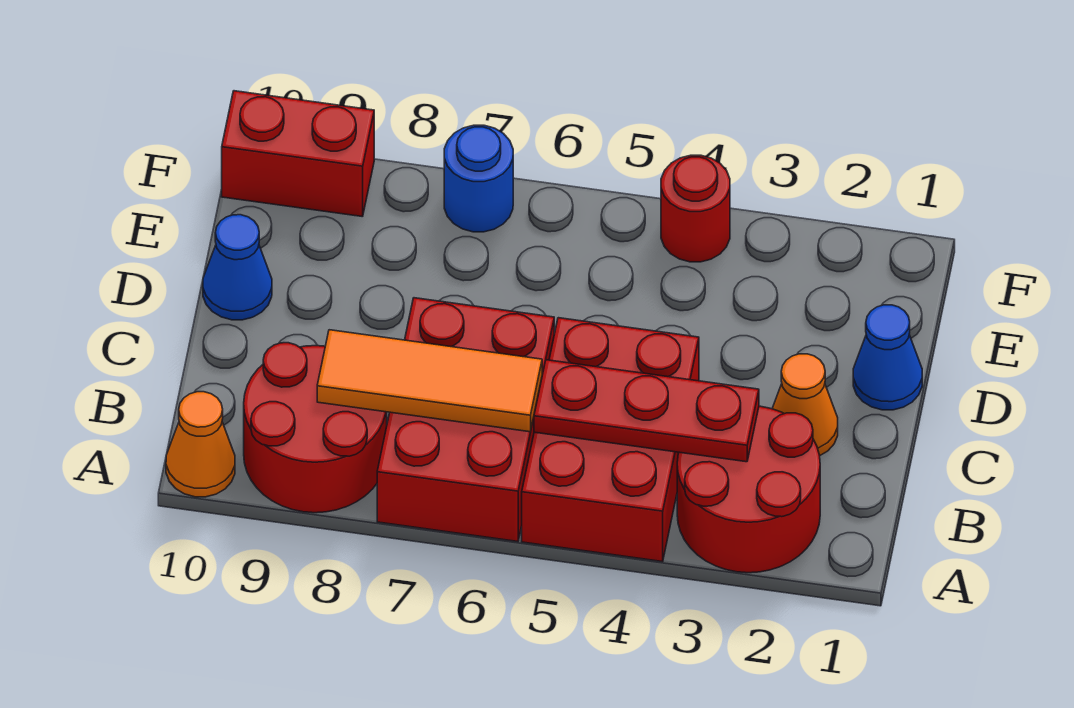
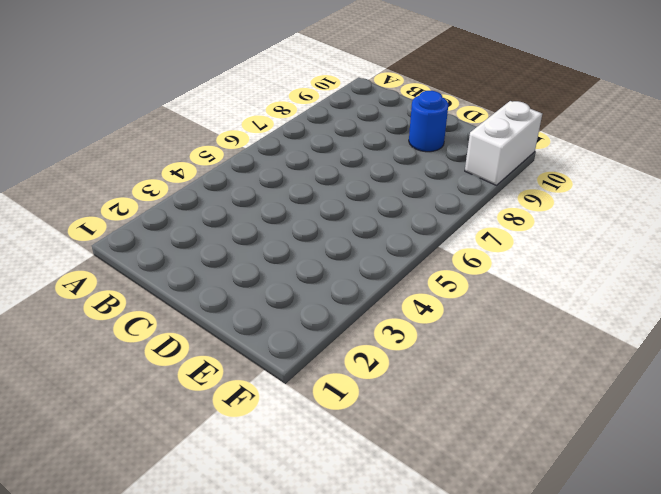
blue round brick D9 level 1 -> blue round brick F7 level 1
white brick F9:F10 level 1 -> red brick F9:F10 level 1
none -> red round brick A2:B3 level 1
none -> red brick A4:C5 level 1
none -> red brick A6:C7 level 1

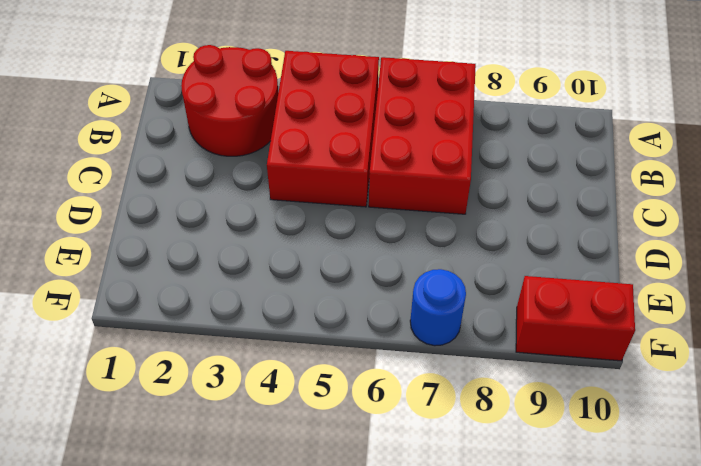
none -> red round brick A8:B9 level 1
none -> orange cone A10 level 1
none -> orange cone C2 level 1

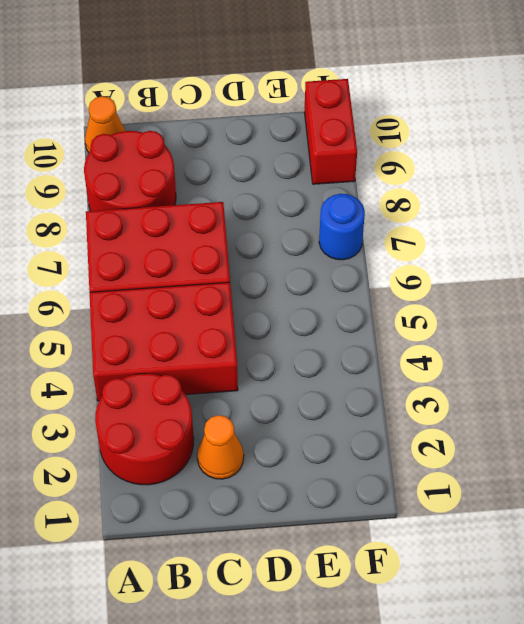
none -> blue cone D1 level 1
none -> blue cone D10 level 1
none -> red round brick F4 level 1

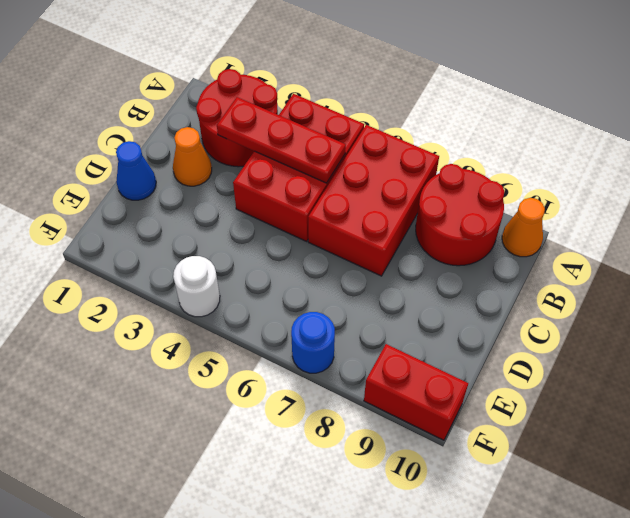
white round brick F4 level 1 -> red round brick F4 level 1
none -> blue cone D10 level 1
none -> orange tile B6:B8 level 2

